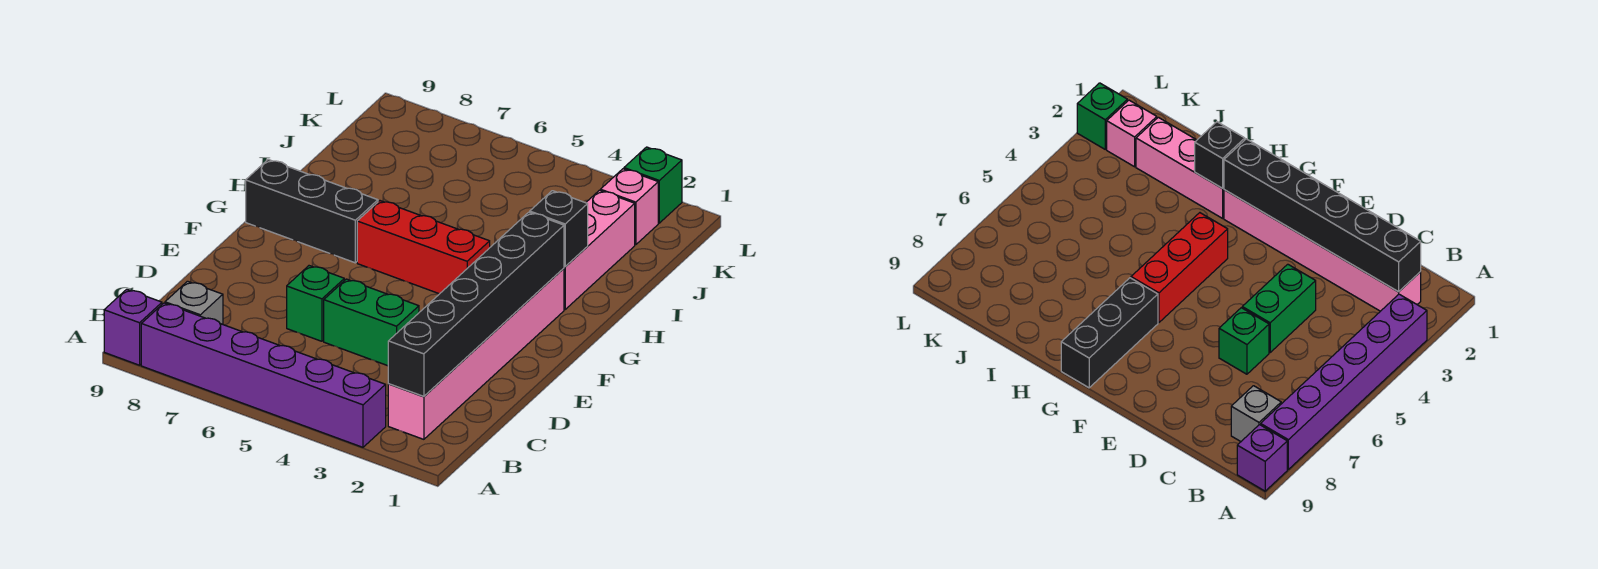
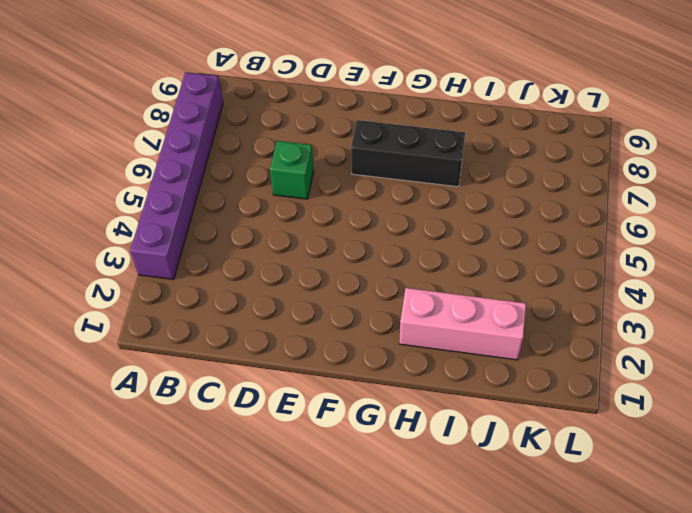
black brick F7:H7 level 1 -> black brick G7:G9 level 1
none -> purple brick A9 level 1
none -> pink brick B2:G2 level 1
none -> grey brick B8 level 1

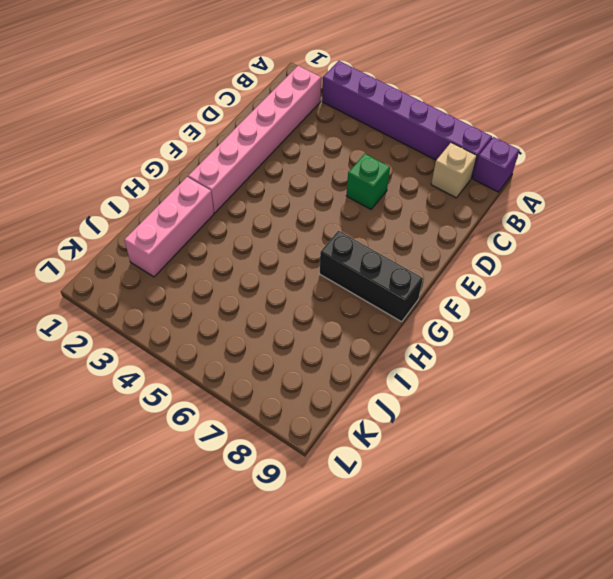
tan brick B8 level 1 -> grey brick B8 level 1
none -> green brick D4:D5 level 1
none -> red brick G4:G6 level 1
none -> pink brick K2 level 1

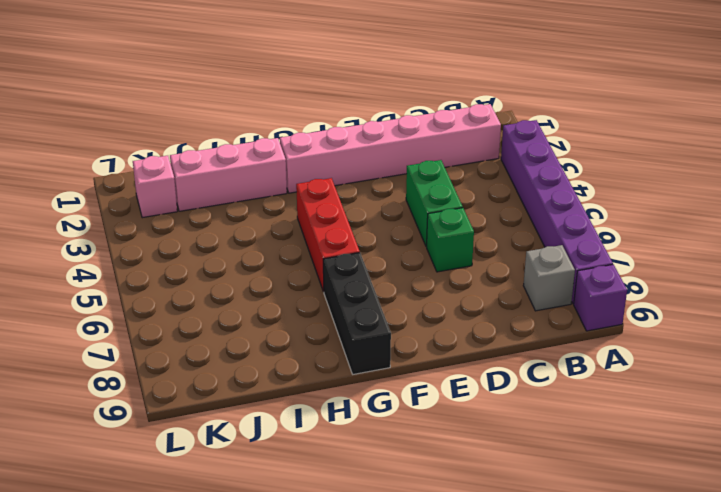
none -> green brick L2 level 1
none -> black brick B2:G2 level 2
none -> black brick H2 level 2

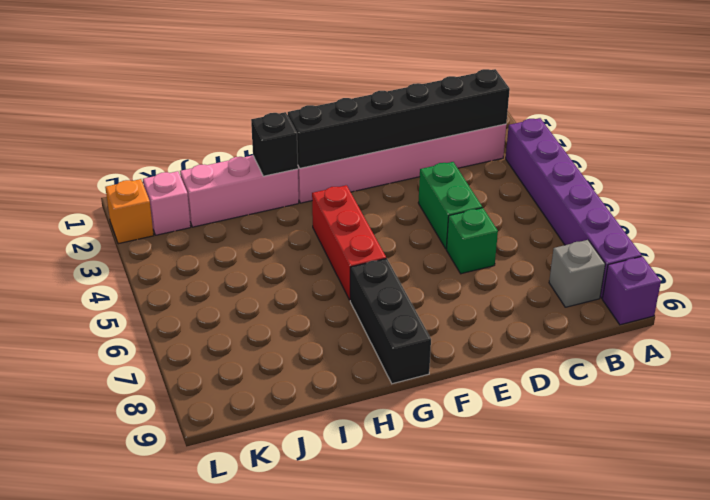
orange brick L2 level 1 -> green brick L2 level 1

